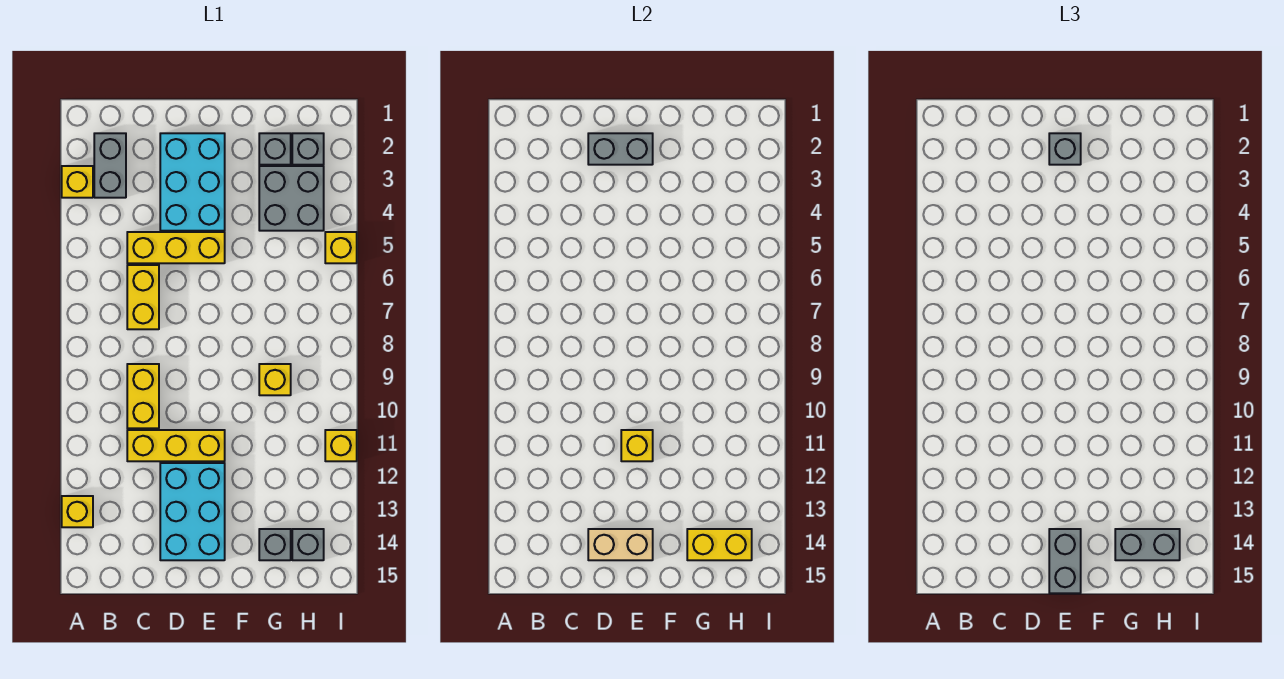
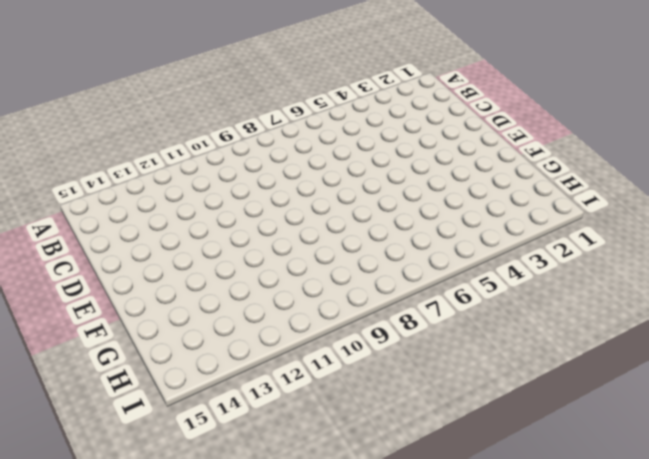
none -> yellow brick A3 level 1
none -> yellow brick A13 level 1
none -> grey brick B2:B3 level 1

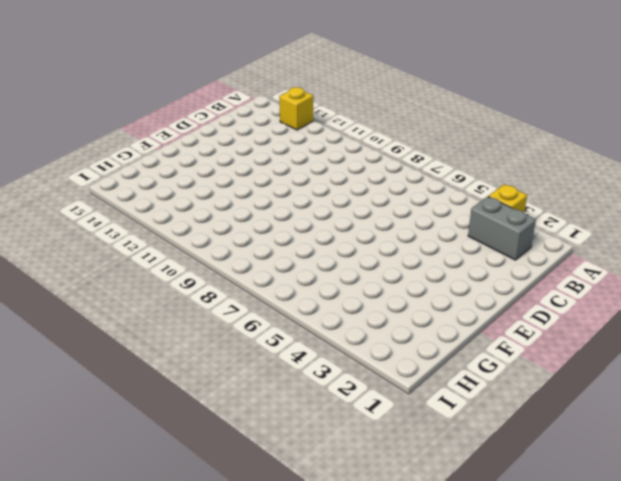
none -> yellow brick C5:E5 level 1
none -> yellow brick C6:C7 level 1
none -> yellow brick C9:C10 level 1

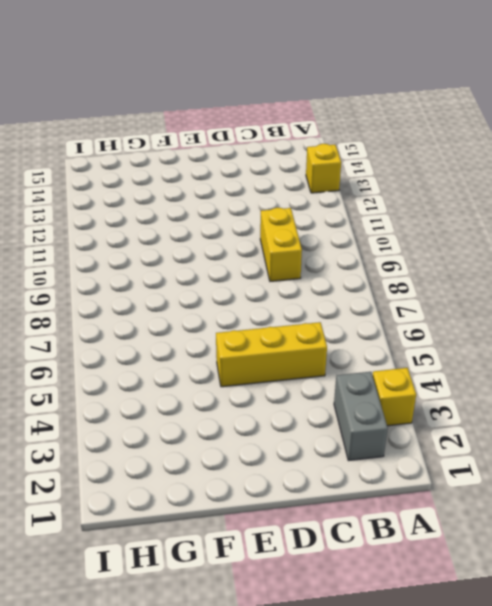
none -> yellow brick C6:C7 level 1
none -> yellow brick C11:E11 level 1
none -> cyan brick D2:E4 level 1

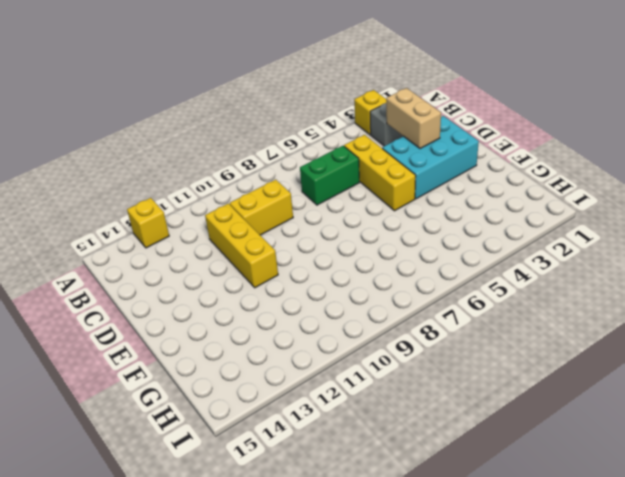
tan brick C3:D3 level 2 -> tan brick D14:E14 level 2
green brick C6:C7 level 1 -> yellow brick C6:C7 level 1
none -> cyan brick D12:E14 level 1
none -> grey brick G2 level 1
none -> grey brick G3:H4 level 1

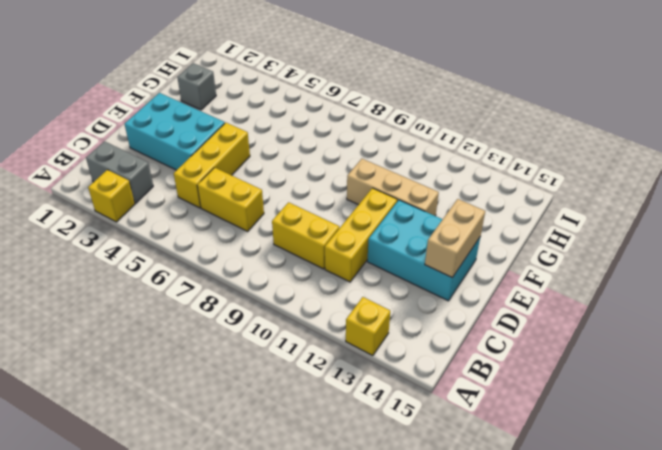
tan brick F10:F12 level 1 -> none
none -> grey brick G3:H4 level 1
none -> yellow brick G9 level 1
none -> grey brick G14 level 1

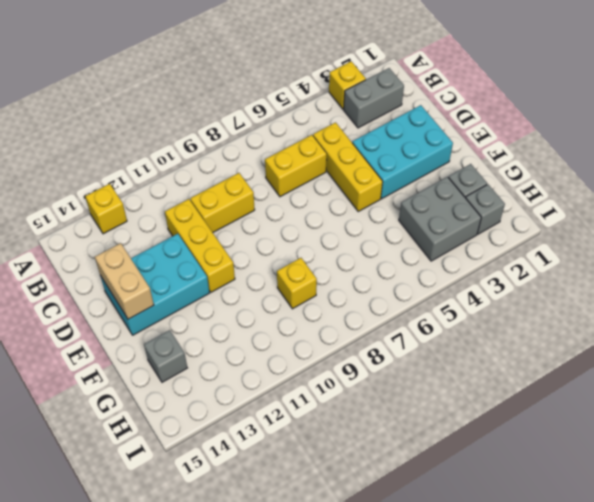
none -> grey brick H14 level 1
none -> yellow brick I5 level 1
none -> yellow brick I11 level 1

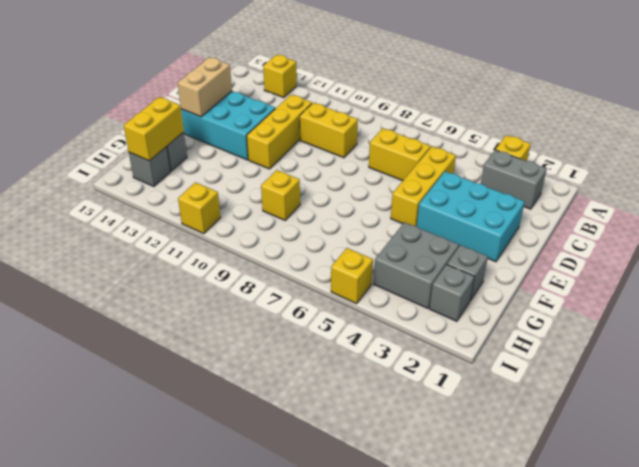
none -> grey brick D2:E2 level 2
none -> yellow brick E11 level 2
none -> grey brick E2 level 3

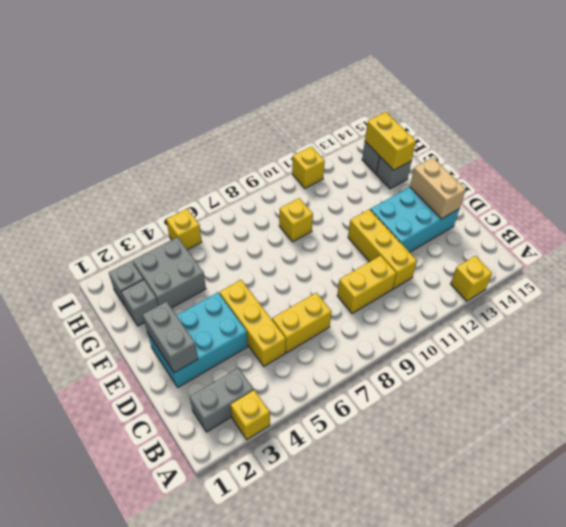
none -> yellow brick E11 level 2
none -> grey brick E2 level 3
none -> grey brick E14:E15 level 3

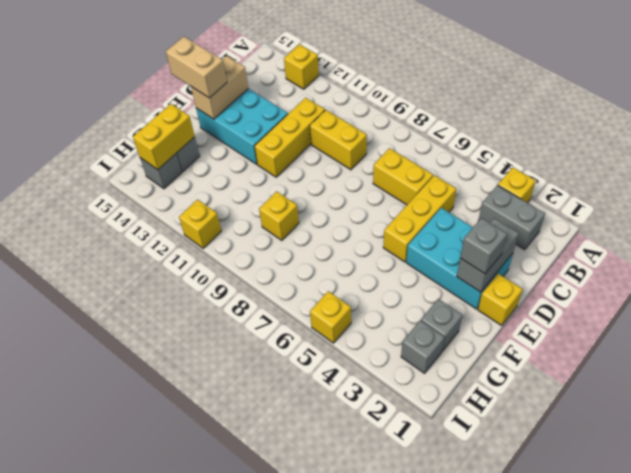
yellow brick E1 level 1 -> yellow brick E11 level 2
tan brick E14:E15 level 3 -> grey brick E14:E15 level 3
none -> grey brick G3:H4 level 1
none -> grey brick G14:H14 level 3

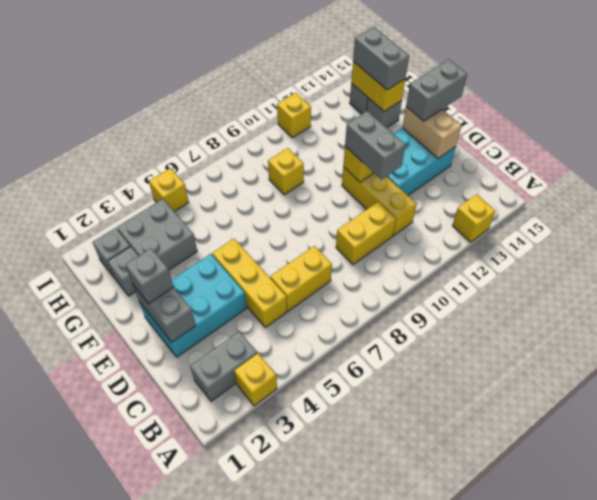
grey brick D11:E11 level 3 -> none

